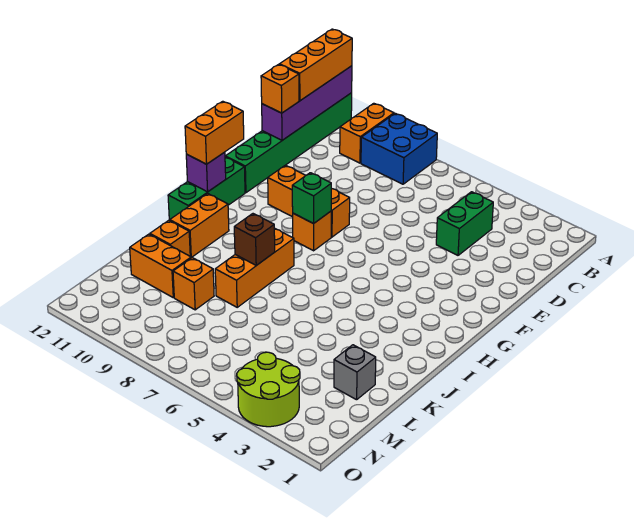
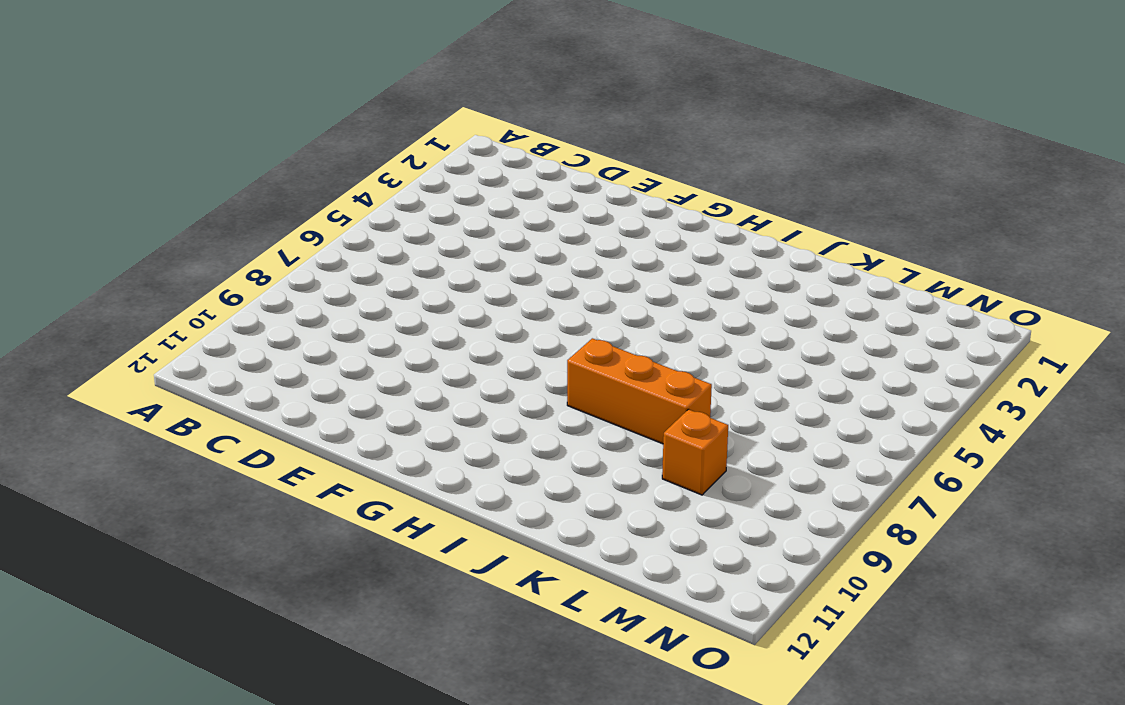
none -> blue brick A8:B9 level 1
none -> orange brick A10:B10 level 1
none -> green brick A12:F12 level 1

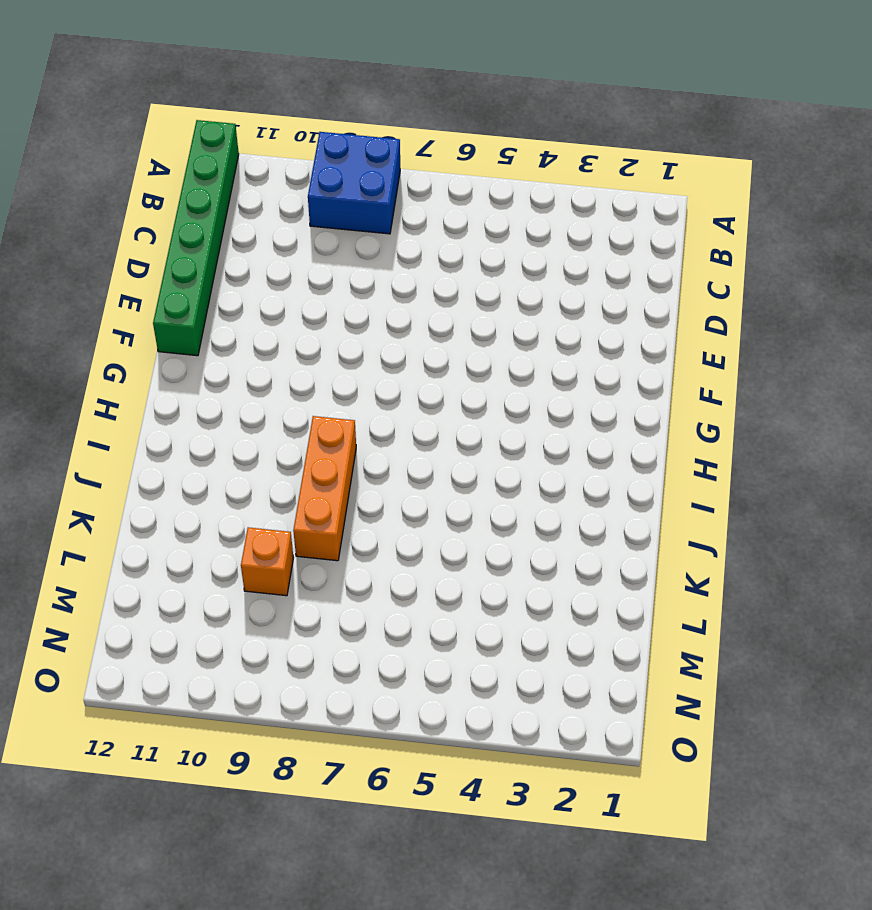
none -> orange brick A10:B10 level 1
none -> green brick C4:D4 level 1
none -> orange brick F8:F10 level 1

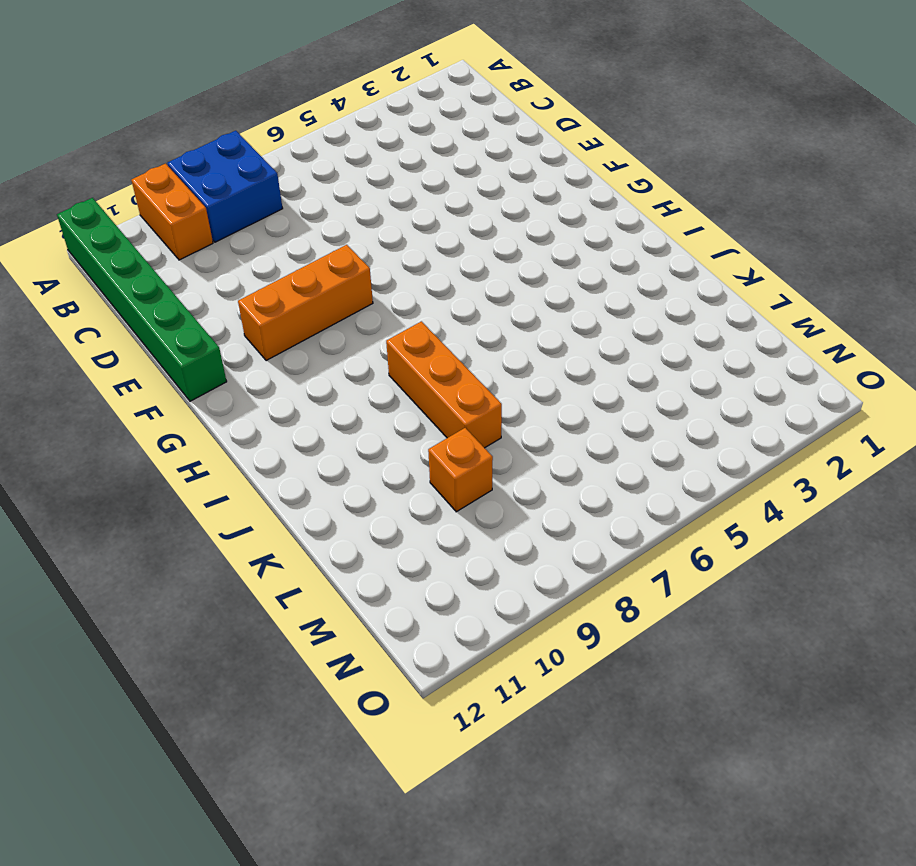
none -> green brick C4:D4 level 1
none -> orange brick G8 level 1
none -> green brick G12:I12 level 1

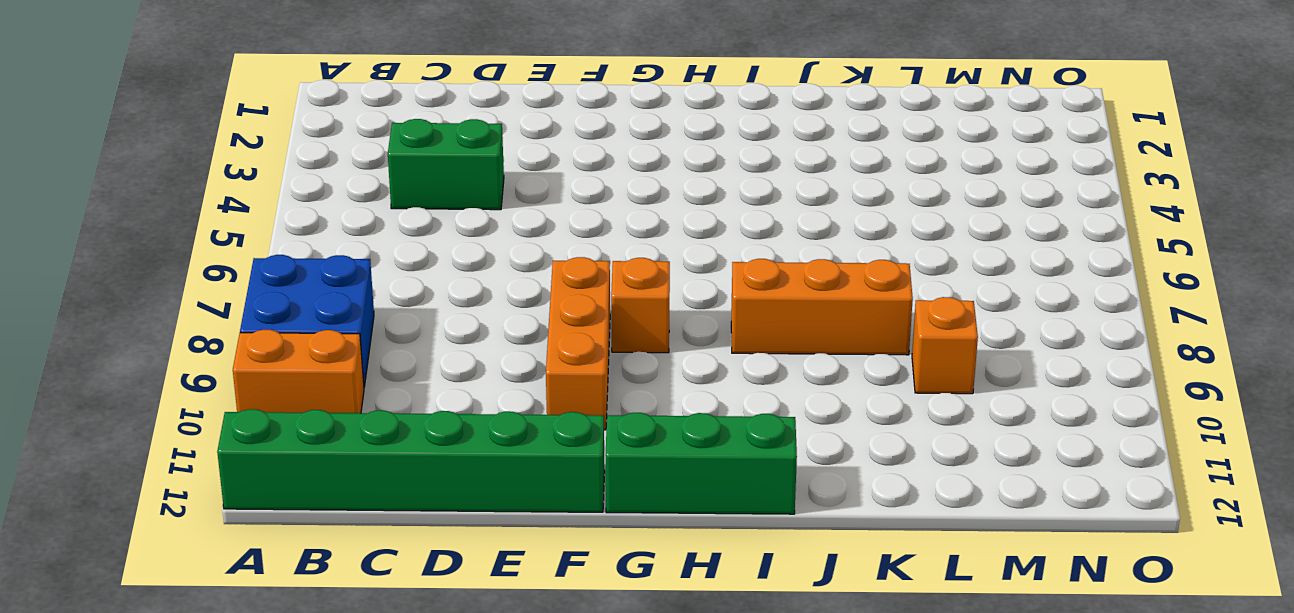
none -> orange brick I11:J11 level 1
none -> orange brick K11 level 1
none -> grey brick L2 level 1

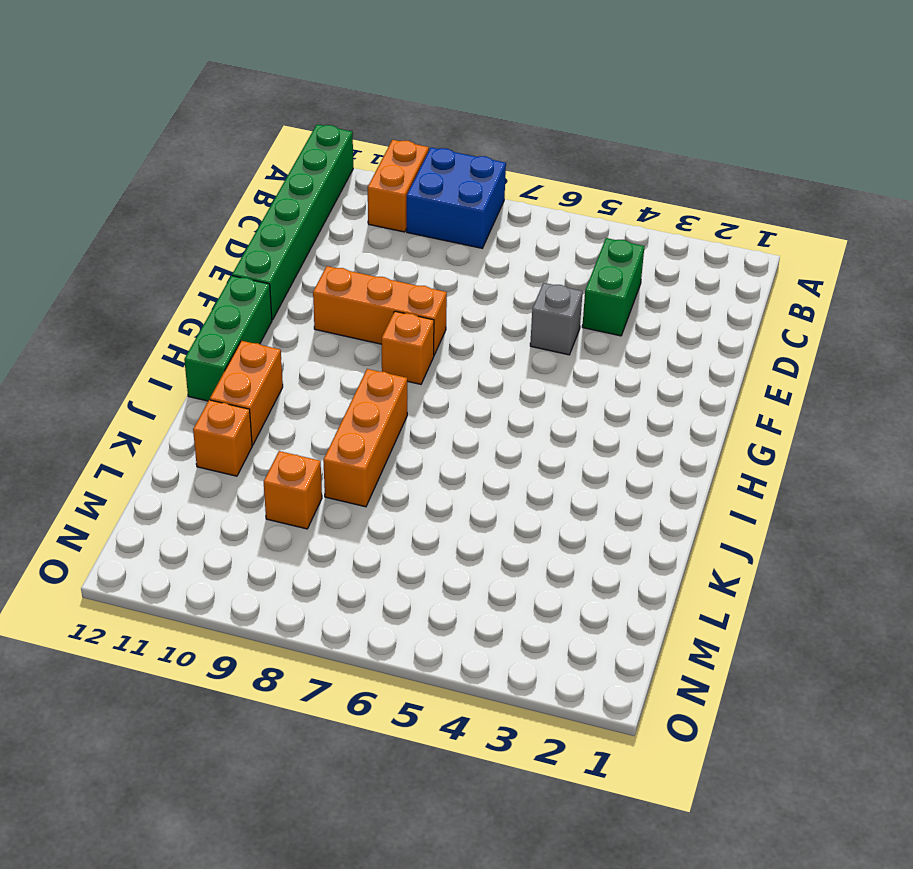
grey brick E5 level 1 -> grey brick L2 level 1
none -> orange brick L10:L11 level 1
none -> lime round brick N3:O4 level 1
none -> purple brick A12:D12 level 2

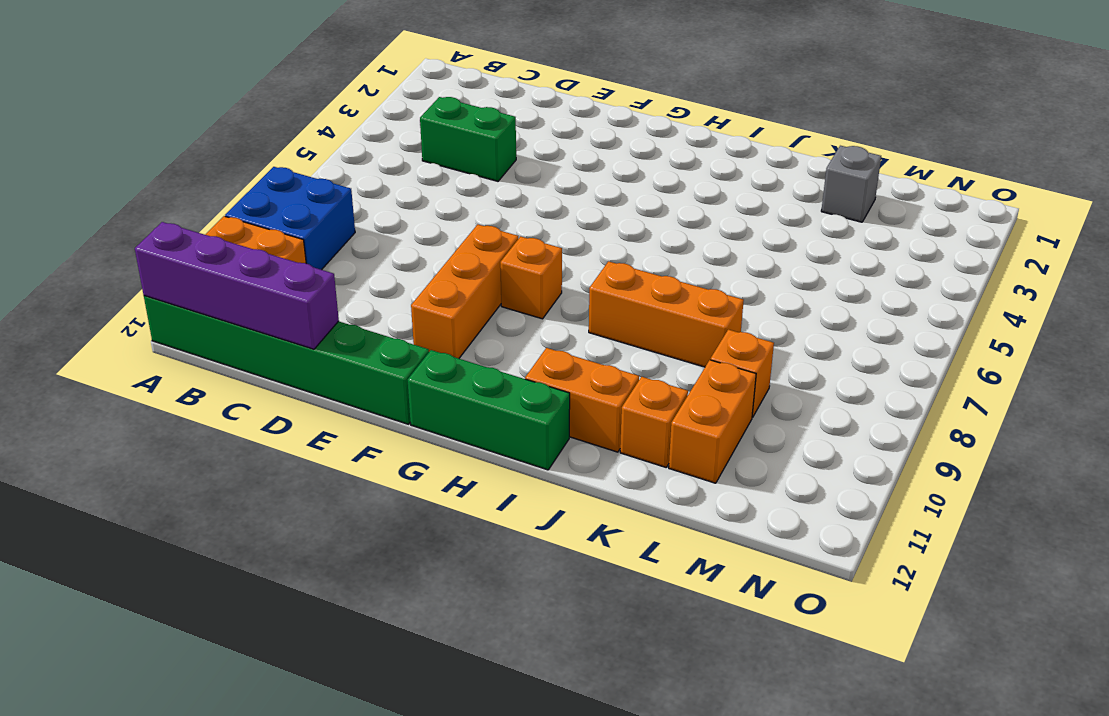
none -> lime round brick N3:O4 level 1
none -> green brick G8 level 2
none -> purple brick H12 level 2

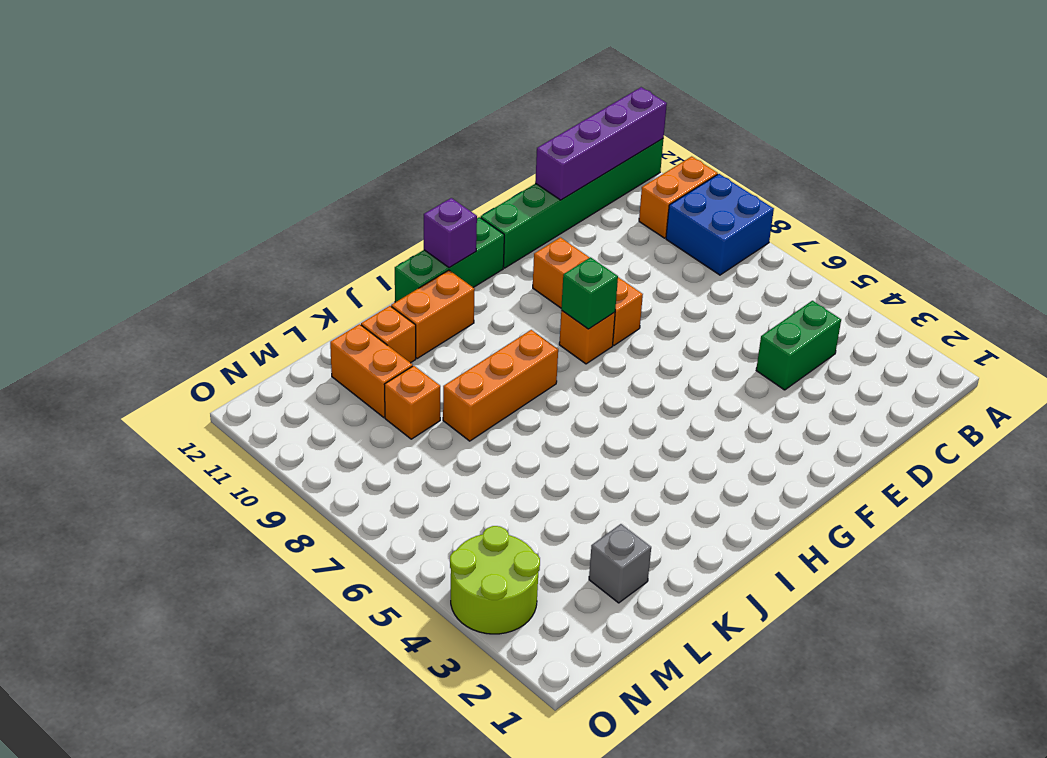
none -> brown brick J8 level 2
none -> orange brick A12:C12 level 3
none -> orange brick D12 level 3

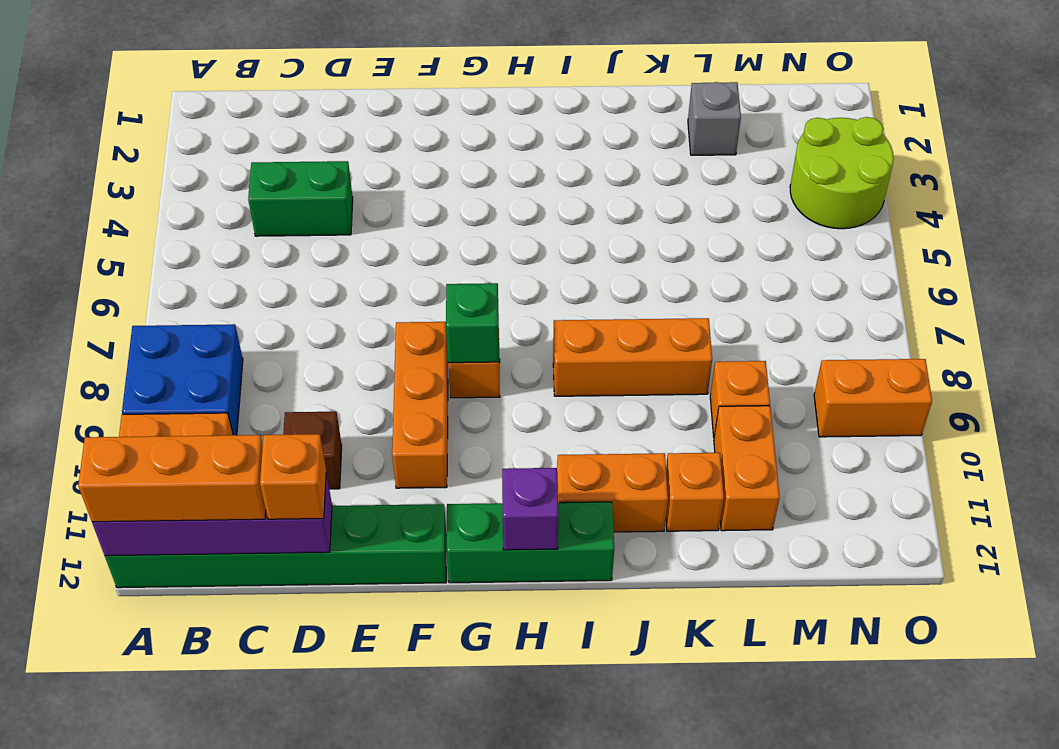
brown brick D10 level 1 -> brown brick J8 level 2
orange brick N9:O9 level 1 -> orange brick G12:H12 level 3

